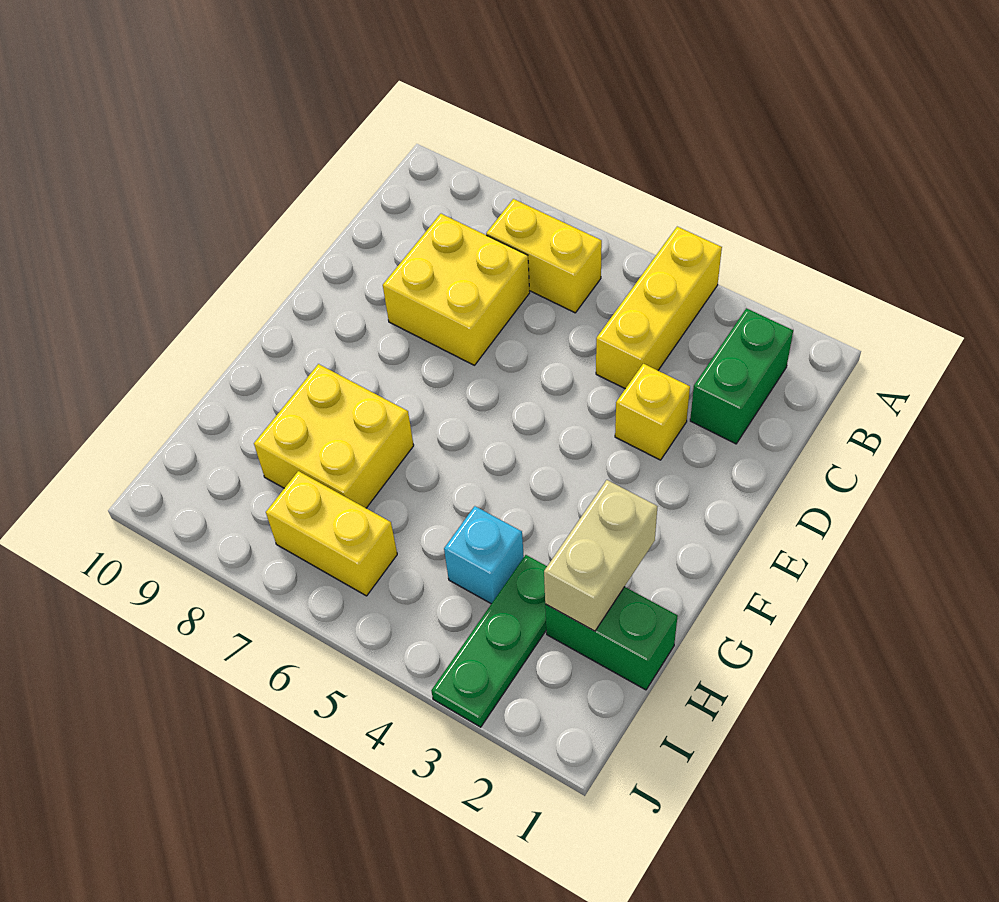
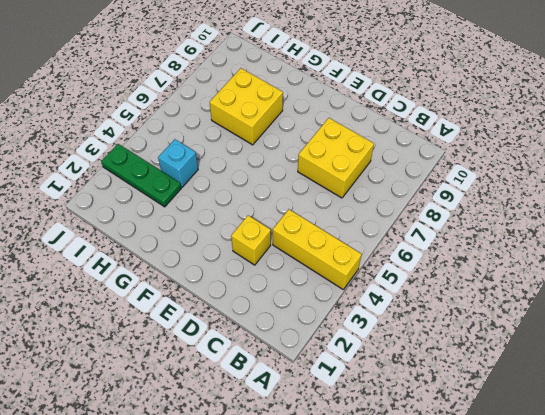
none -> green brick B2:C2 level 1
none -> yellow brick B6:B7 level 1

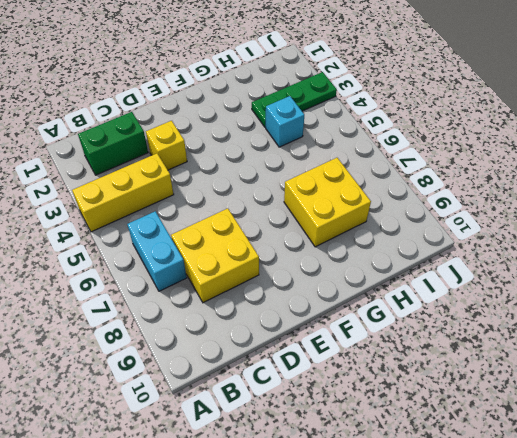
cyan brick B6:B7 level 1 -> yellow brick B6:B7 level 1
none -> green brick H1:H2 level 1
none -> yellow brick I6:I7 level 1

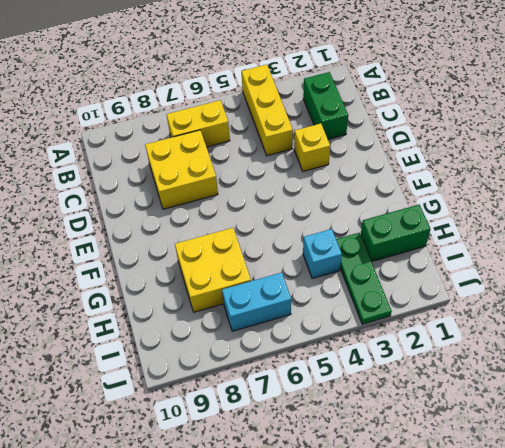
cyan brick I6:I7 level 1 -> yellow brick I6:I7 level 1
none -> tan brick G2:H2 level 2

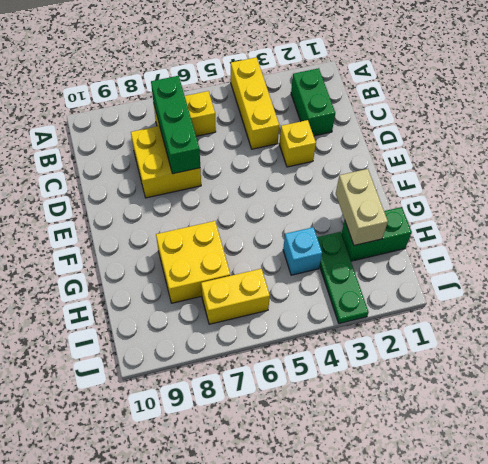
green brick B7:D7 level 2 -> none

